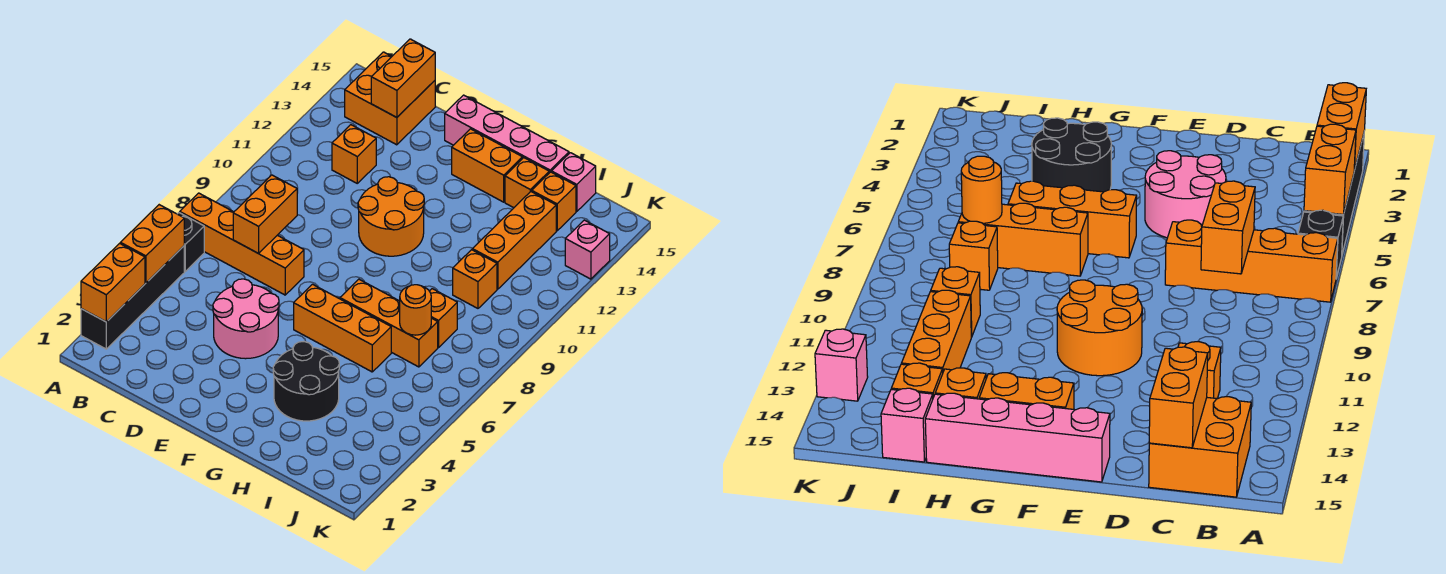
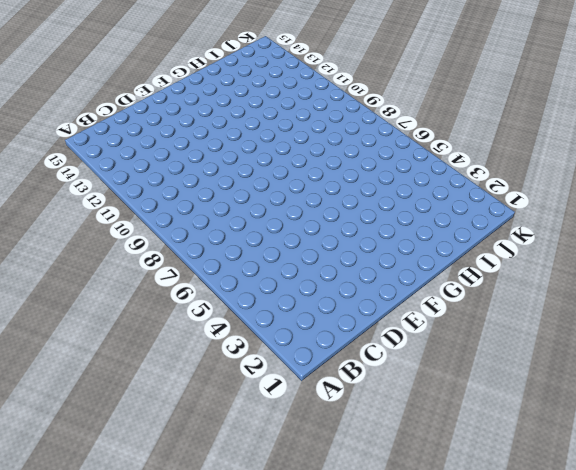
none -> black brick A2:A5 level 1
none -> black brick A6 level 1
none -> orange brick A7:D7 level 1

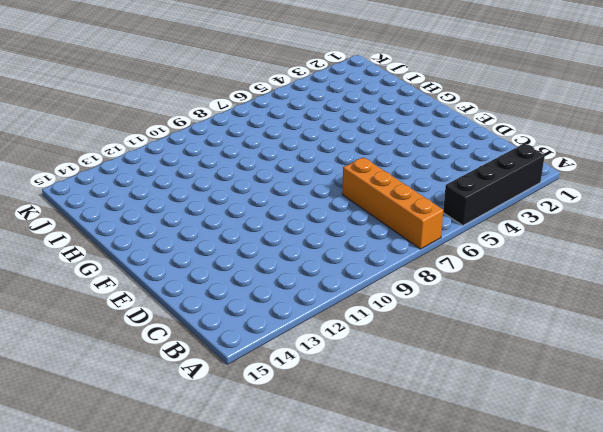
none -> black brick A6 level 1
none -> orange brick B14:C15 level 1
none -> orange brick C12 level 1

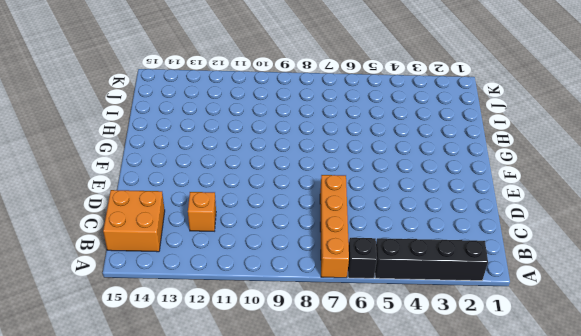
none -> pink round brick D4:E5 level 1
none -> orange round brick E10:F11 level 1
none -> pink brick E15:H15 level 1

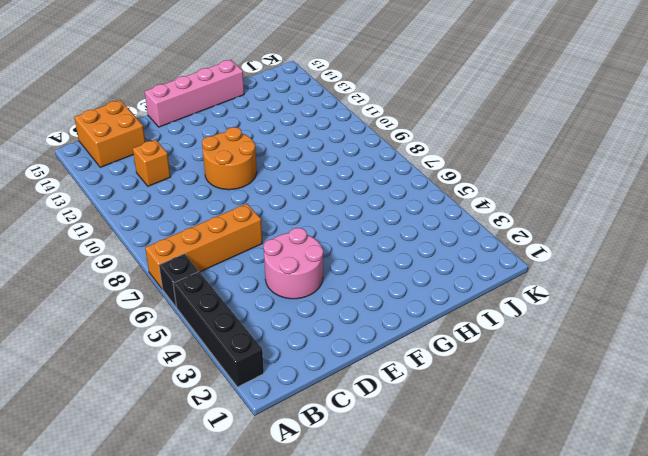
none -> orange brick F6:H6 level 1
none -> orange brick F14:G14 level 1
none -> black round brick G3:H4 level 1

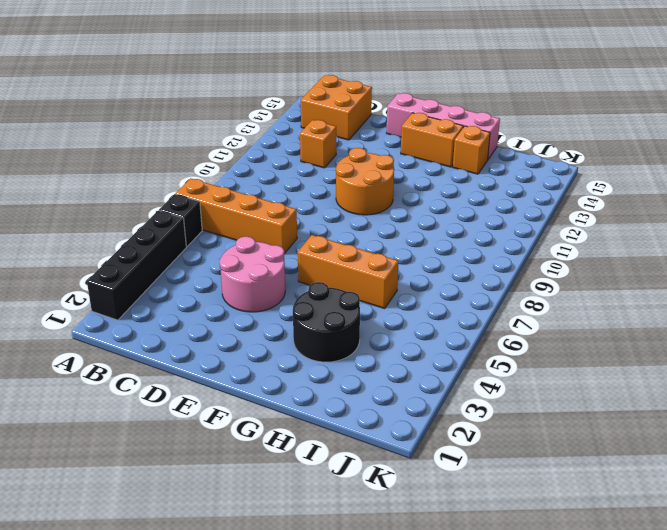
none -> orange brick G7:I7 level 1
none -> orange brick I8 level 1
none -> orange brick I10 level 1

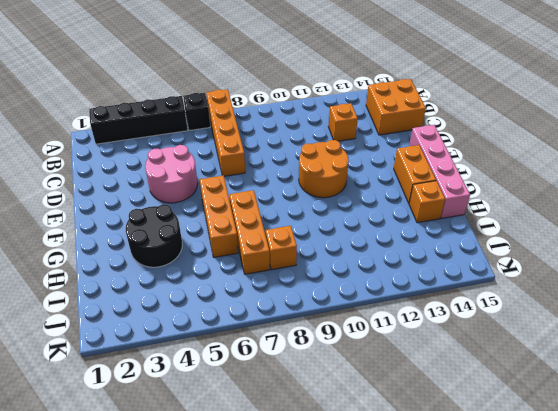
none -> orange brick I10 level 1
none -> orange brick I11:I13 level 1
none -> orange brick I14 level 1

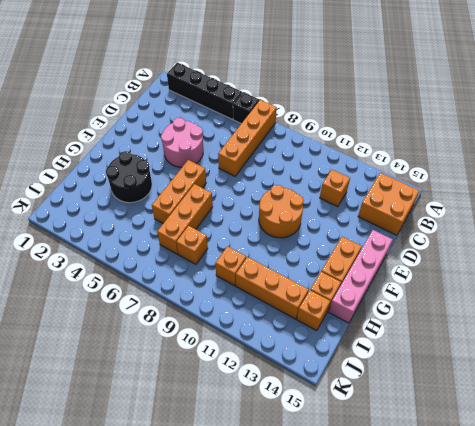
none -> pink brick I15 level 1
none -> pink brick K13 level 1
none -> orange brick A2:A3 level 2

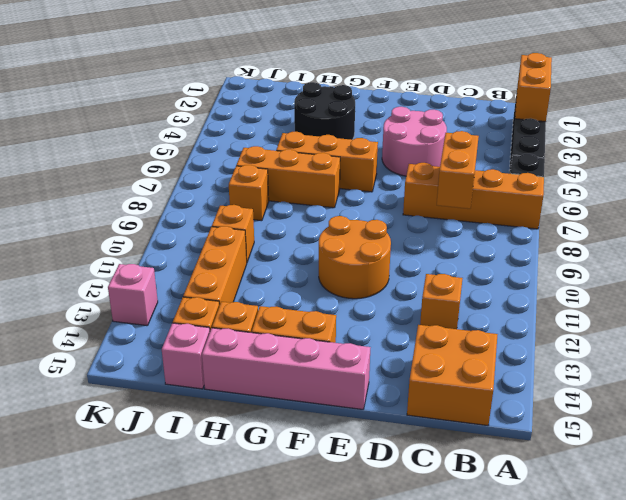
none -> orange brick A4:A5 level 2
none -> orange brick C14:C15 level 2
none -> orange round brick I7 level 2

